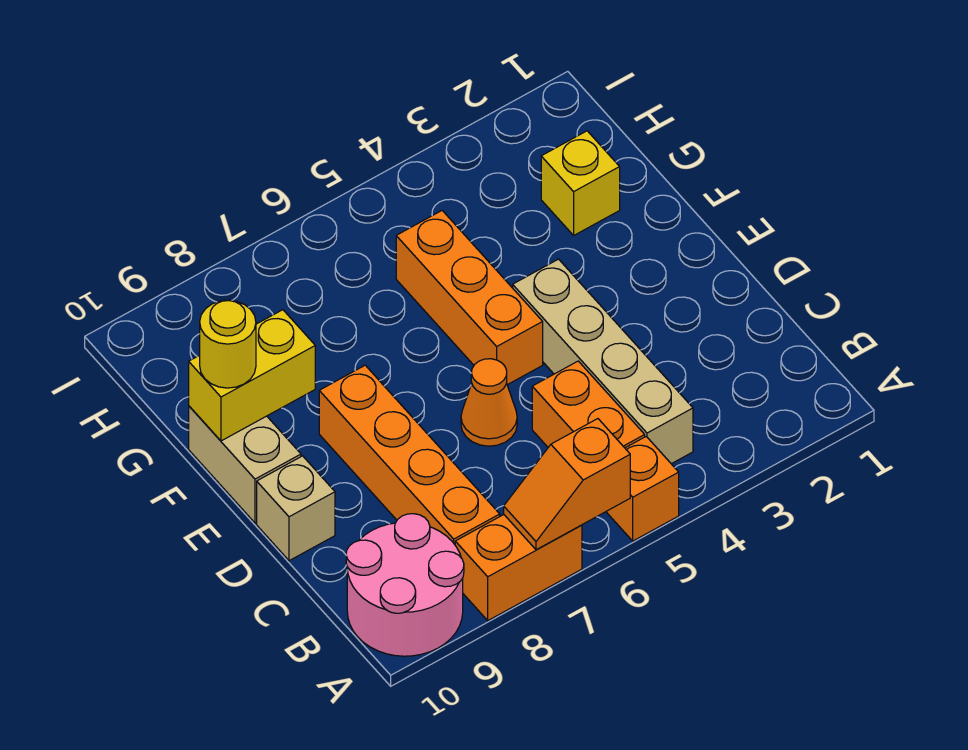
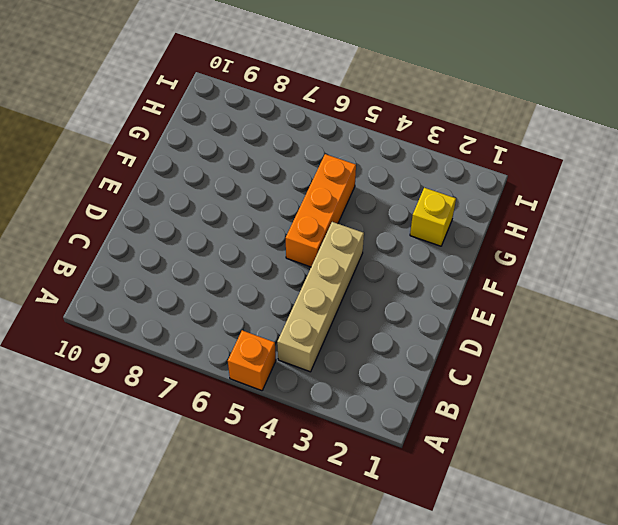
none -> orange brick A7:A8 level 1
none -> pink round brick A9:B10 level 1
none -> orange brick B5:C5 level 1

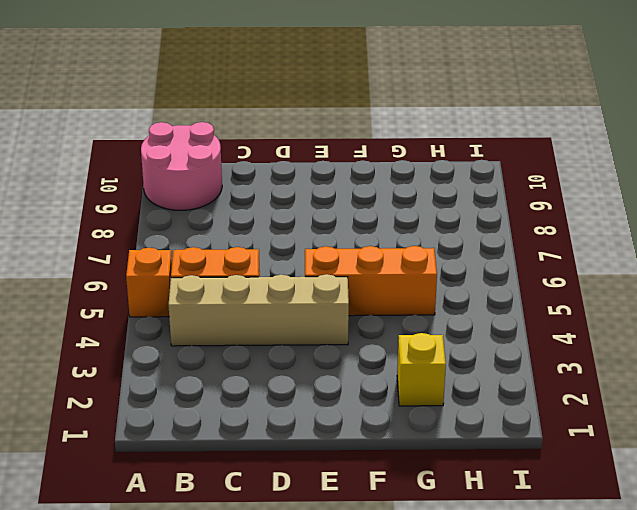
none -> orange brick A7:A8 level 1
none -> orange brick B8:E8 level 1
none -> orange cone D6 level 1

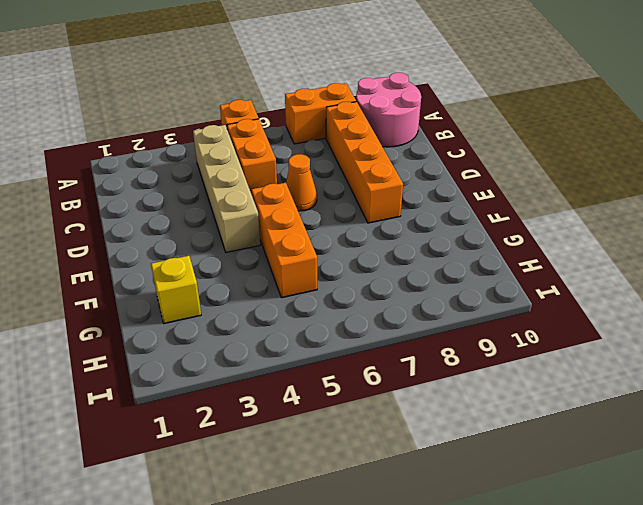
none -> tan brick D10 level 1
none -> tan brick E10:F10 level 1
none -> orange slope A6:A7 level 2 top 6

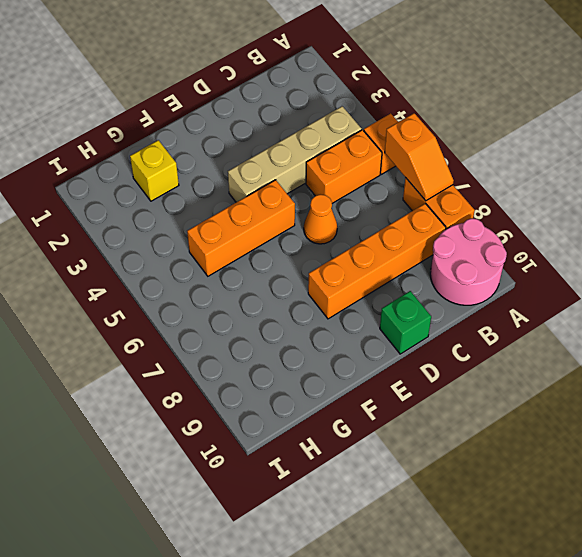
green brick D10 level 1 -> tan brick D10 level 1
none -> tan brick E10:F10 level 1
none -> yellow brick F9:F10 level 2
none -> yellow round brick F10 level 3

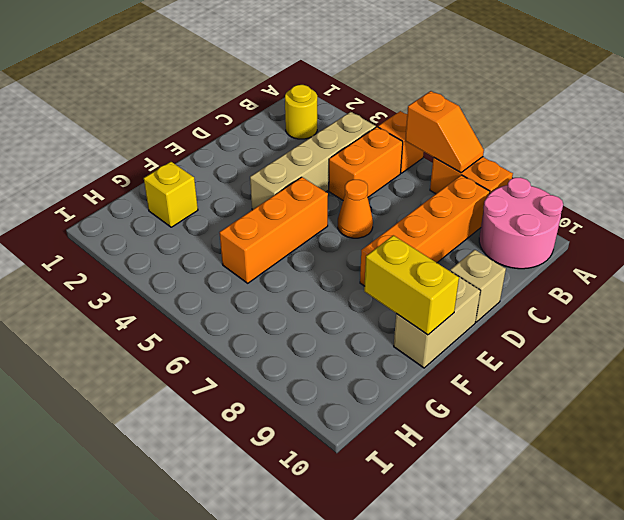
yellow round brick B2 level 1 -> yellow round brick F10 level 3

